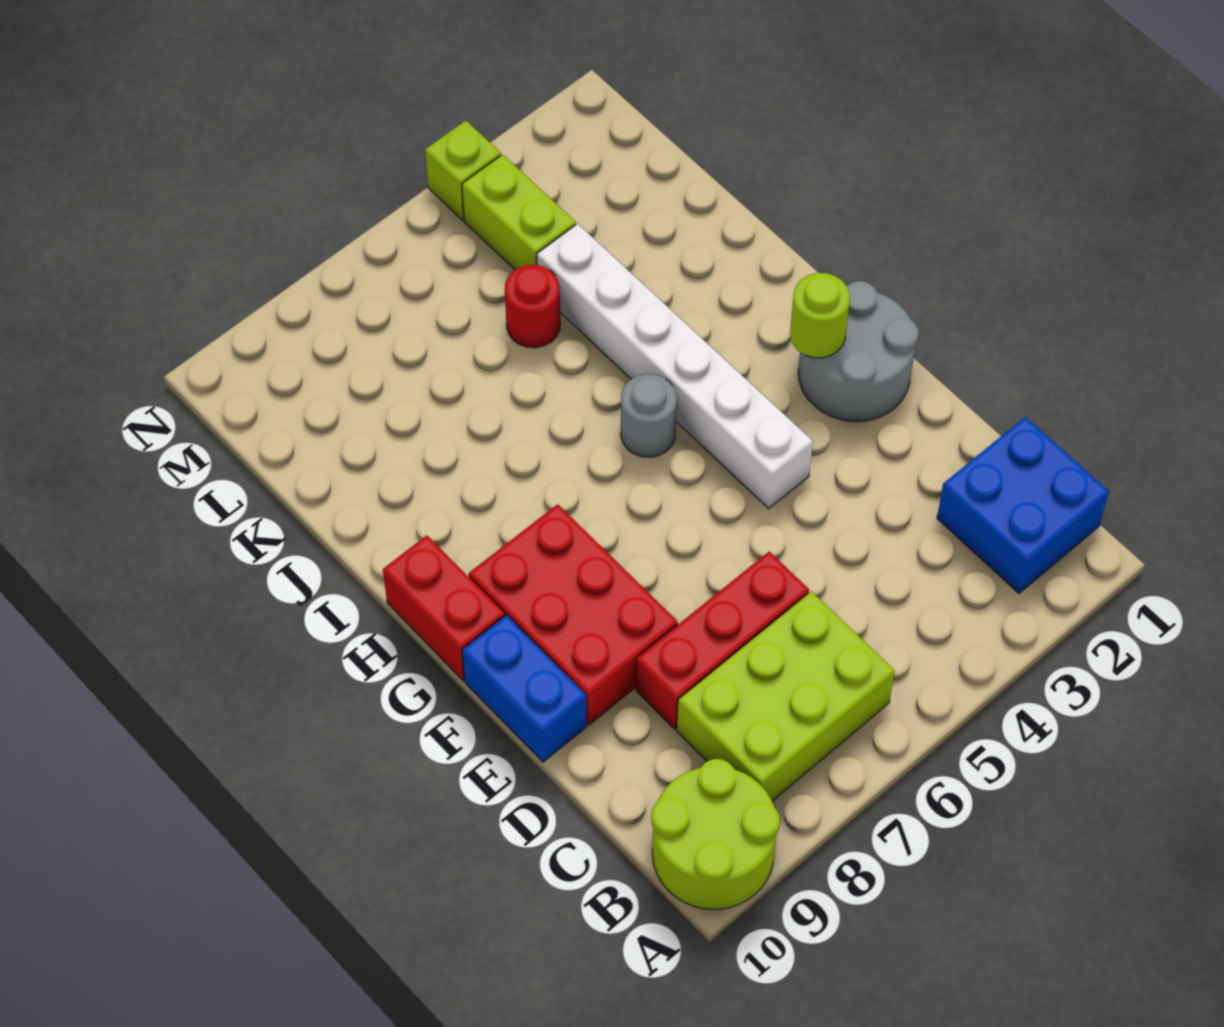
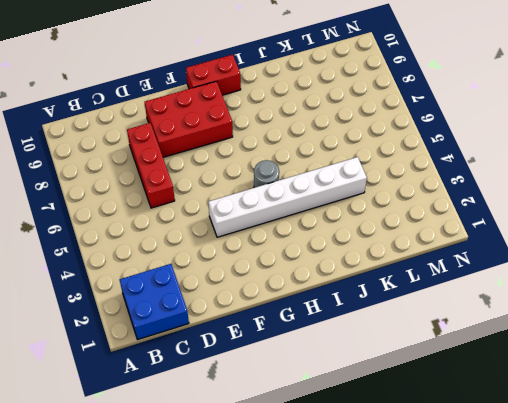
none -> lime round brick A9:B10 level 1
none -> lime brick B6:C8 level 1
none -> blue brick E10:F10 level 1

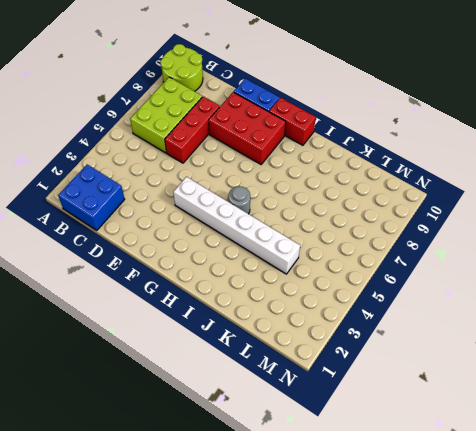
none -> grey round brick F1:G2 level 1
none -> red round brick K5 level 1
none -> lime brick L4:M4 level 1

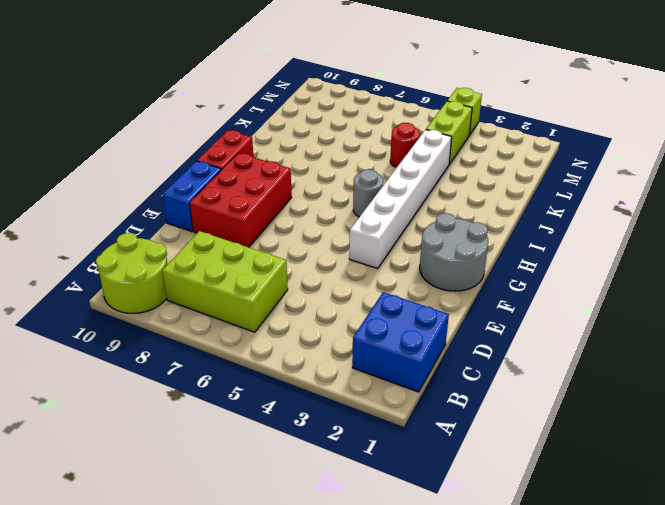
none -> red brick D6:D8 level 1
none -> lime round brick G2 level 2

